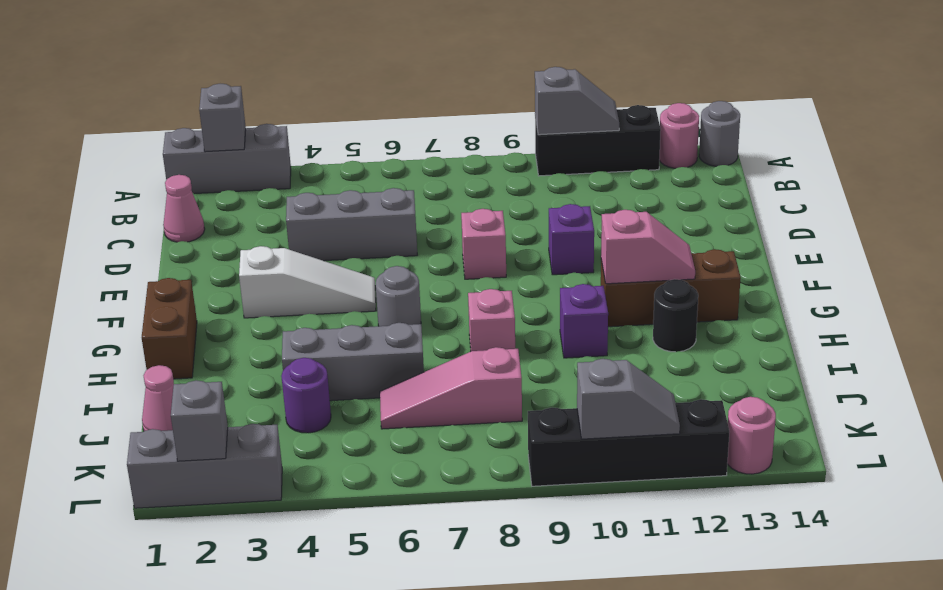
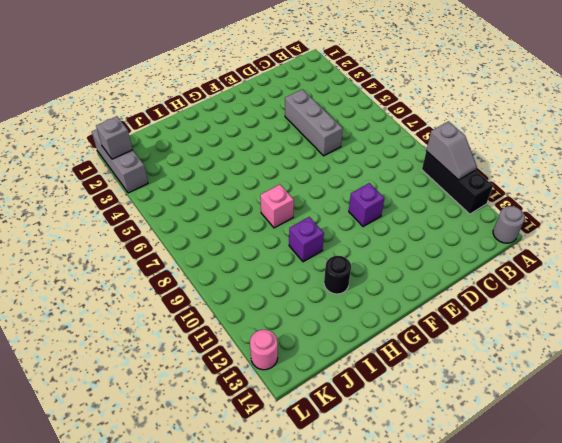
none -> grey brick A1:A3 level 1
none -> pink round brick A13 level 1
none -> pink cone C1 level 1

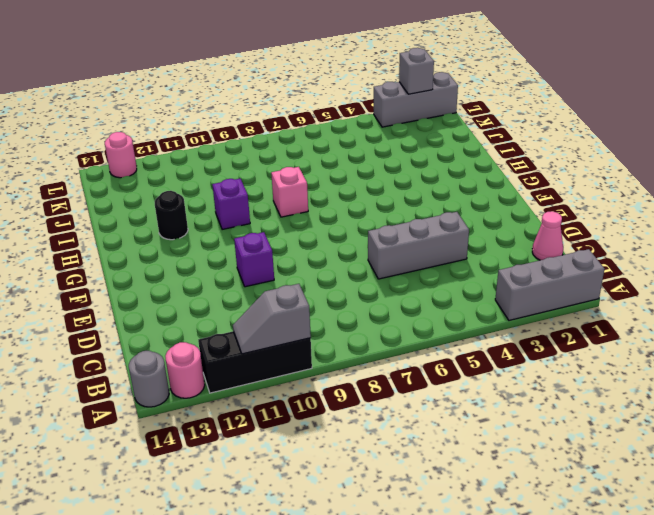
none -> pink brick E8 level 1
none -> white slope F3:F5 level 1 top 3
none -> brown brick G1:H1 level 1

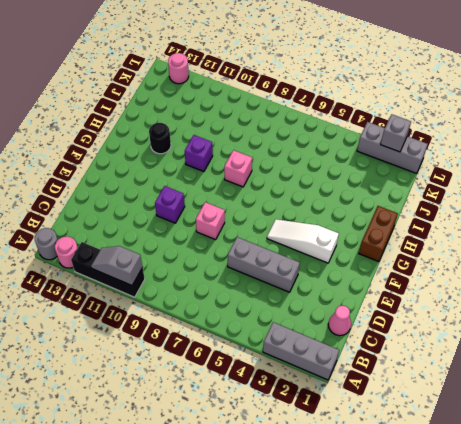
none -> grey round brick G6 level 1
none -> brown brick G11:G13 level 1
none -> grey brick I4:I6 level 1

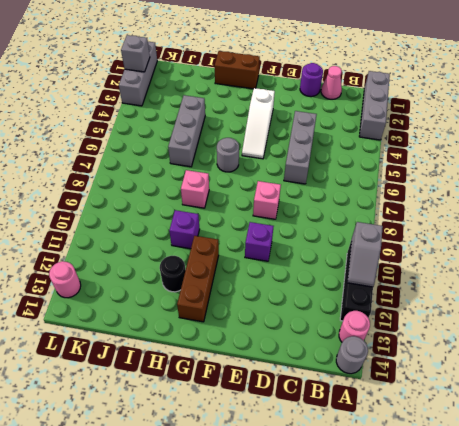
purple round brick D1 level 1 -> purple round brick J4 level 1
none -> pink cone J1 level 1
none -> pink slope J6:J8 level 1 top 8
none -> black brick L9:L12 level 1

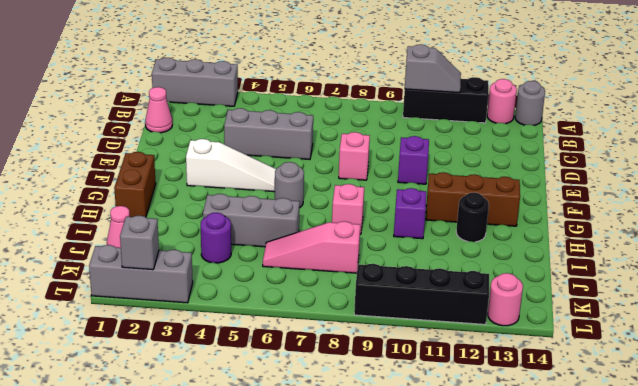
none -> grey brick A2 level 2
none -> pink slope G11:G12 level 2 top 11
none -> grey slope L10:L11 level 2 top 10

